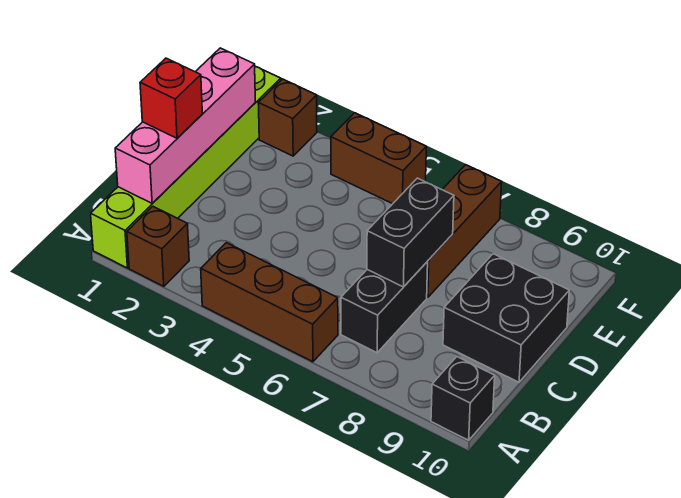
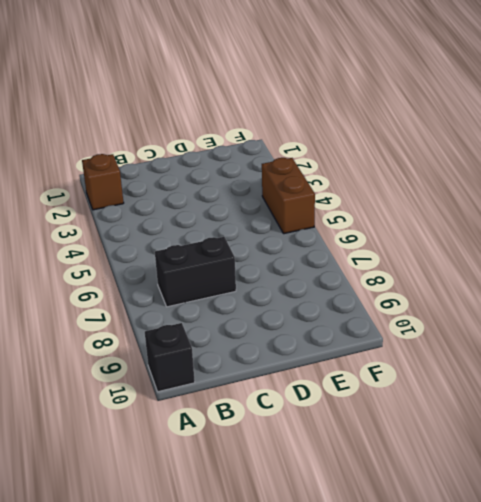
none -> lime brick A1:F1 level 1
none -> brown brick A4:A6 level 1
none -> black brick C9:D10 level 1

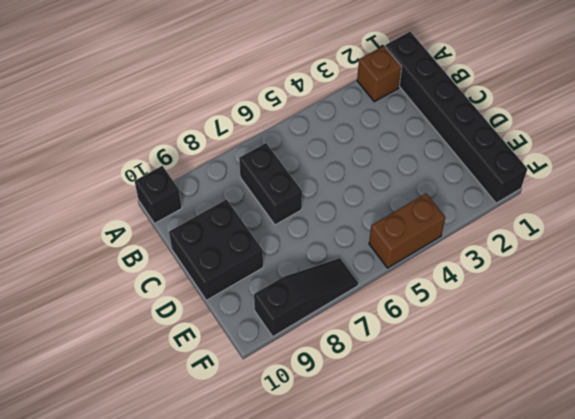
black brick A1:F1 level 1 -> lime brick A1:F1 level 1
black slope F7:F9 level 1 top 9 -> brown brick D7:F7 level 1
none -> brown brick A4:A6 level 1
none -> brown brick F2 level 1
none -> pink brick B1:E1 level 2

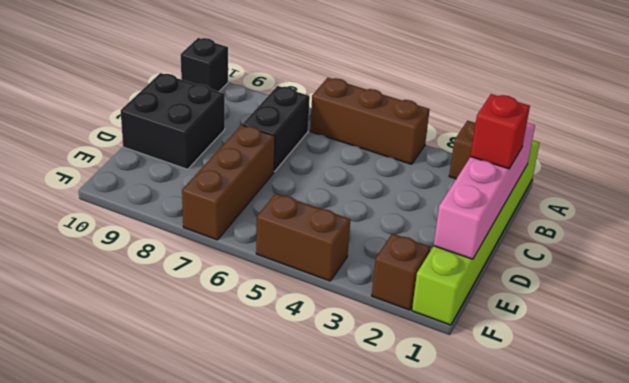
none -> black brick C7:D7 level 2

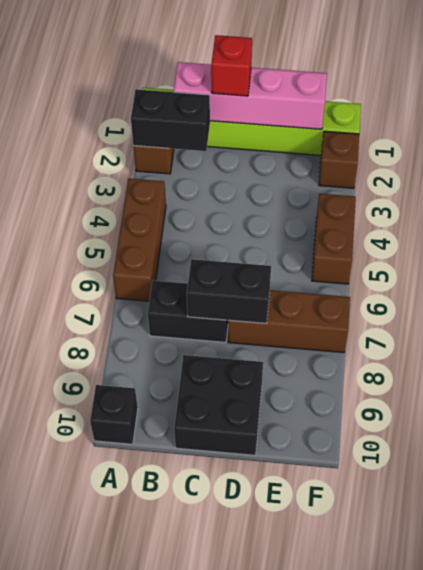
black brick A2:B2 level 2 -> none

